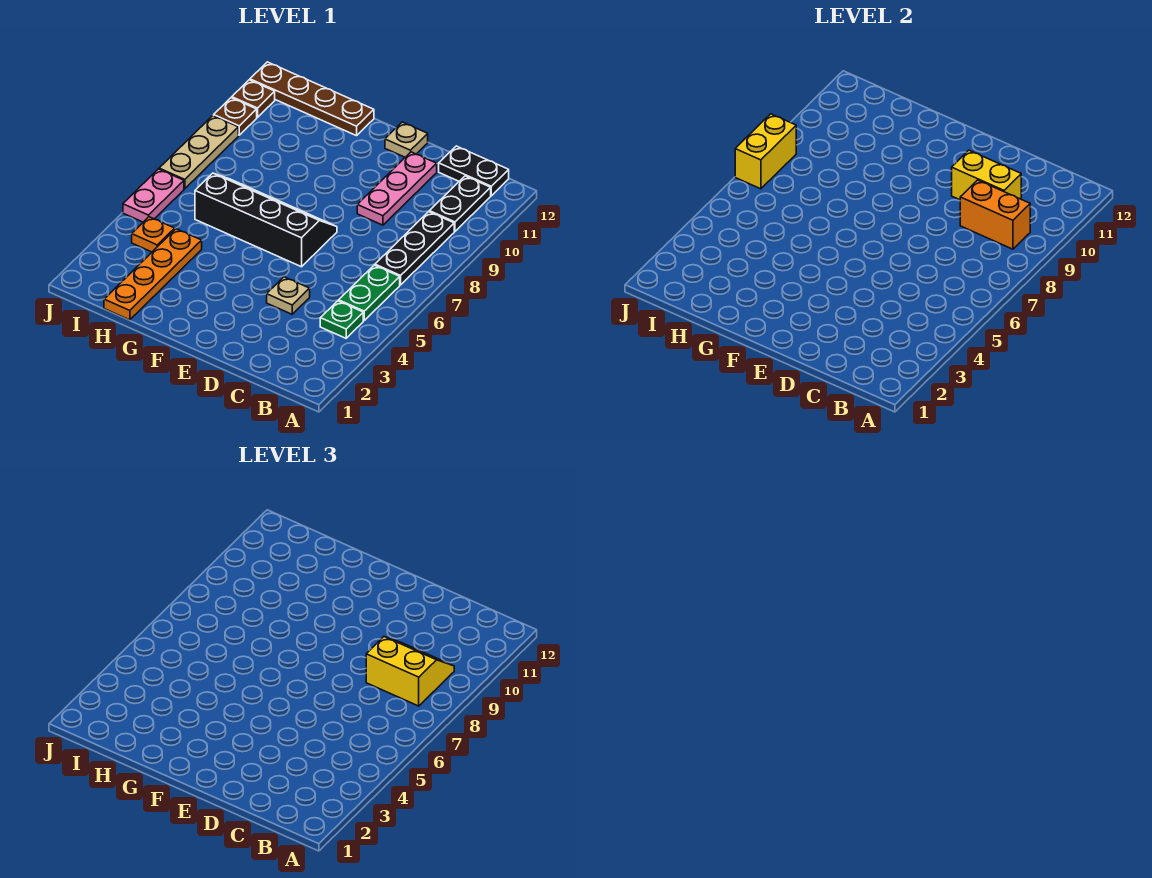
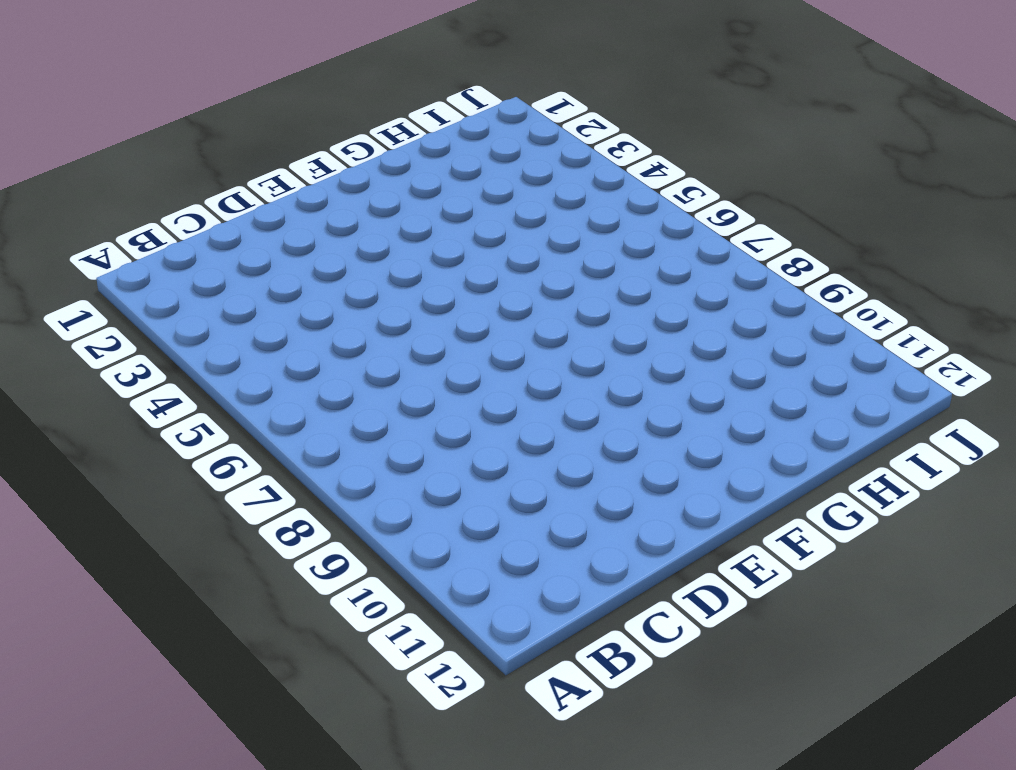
none -> green plate B4 level 1
none -> green plate B5:B6 level 1
none -> black plate B7:B9 level 1

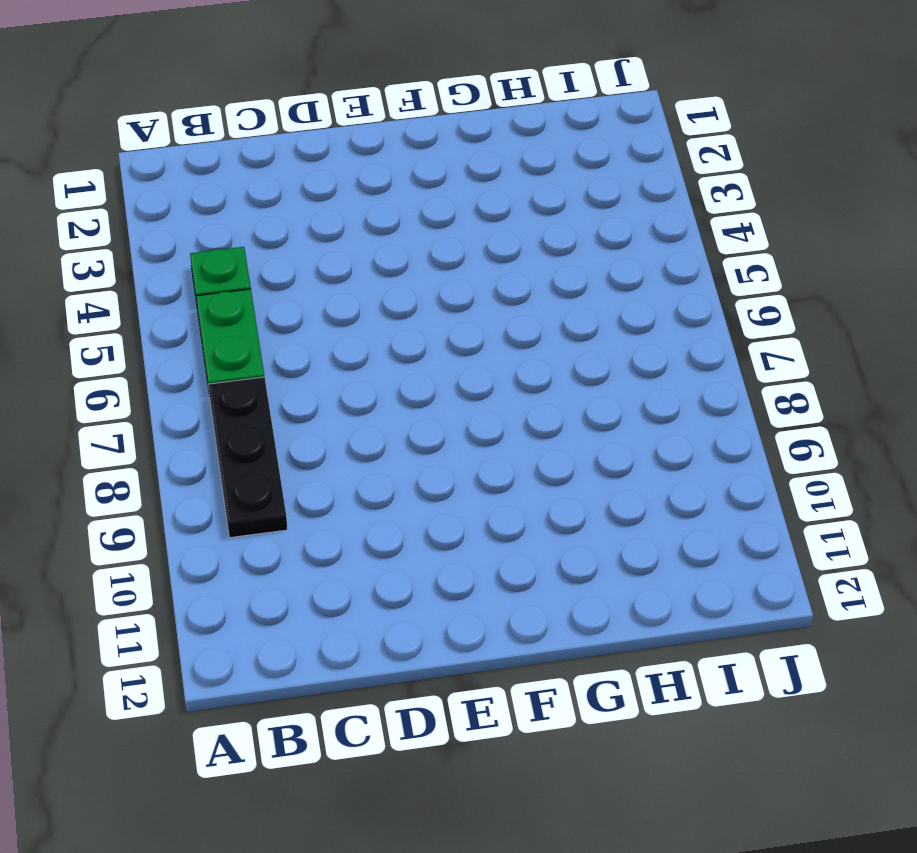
none -> black plate B10:B11 level 1
none -> black plate B12:C12 level 1
none -> tan plate D4 level 1

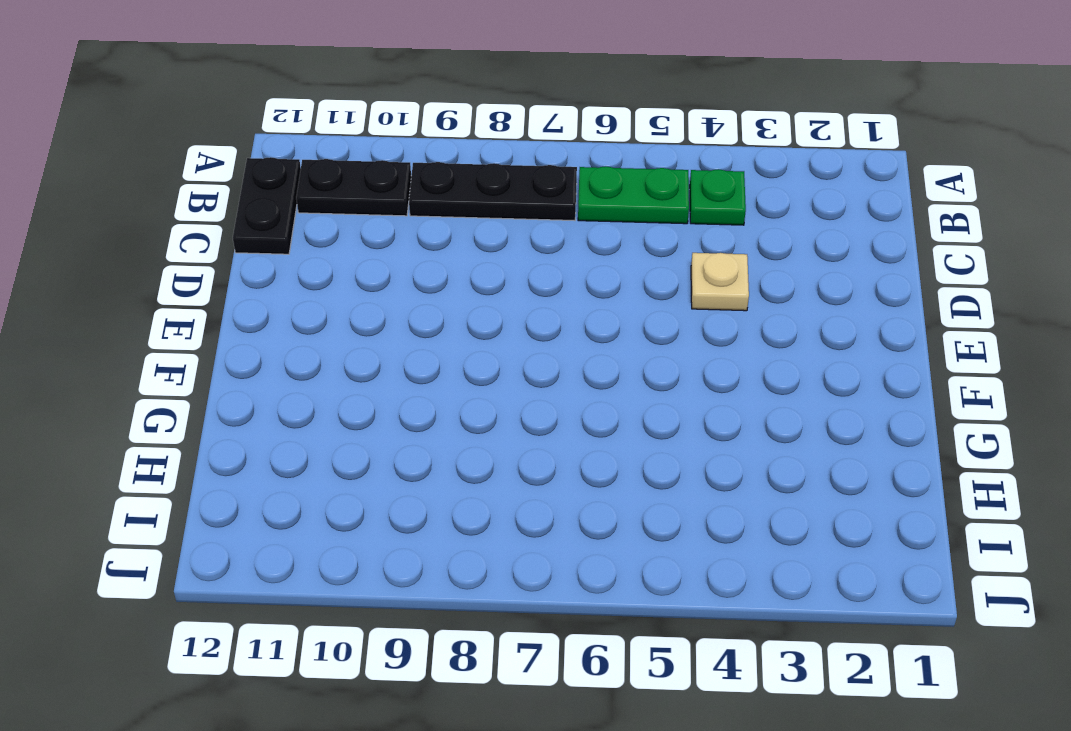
none -> pink plate D9:D11 level 1
none -> black slope E6:H7 level 1 top 6
none -> tan plate E12 level 1

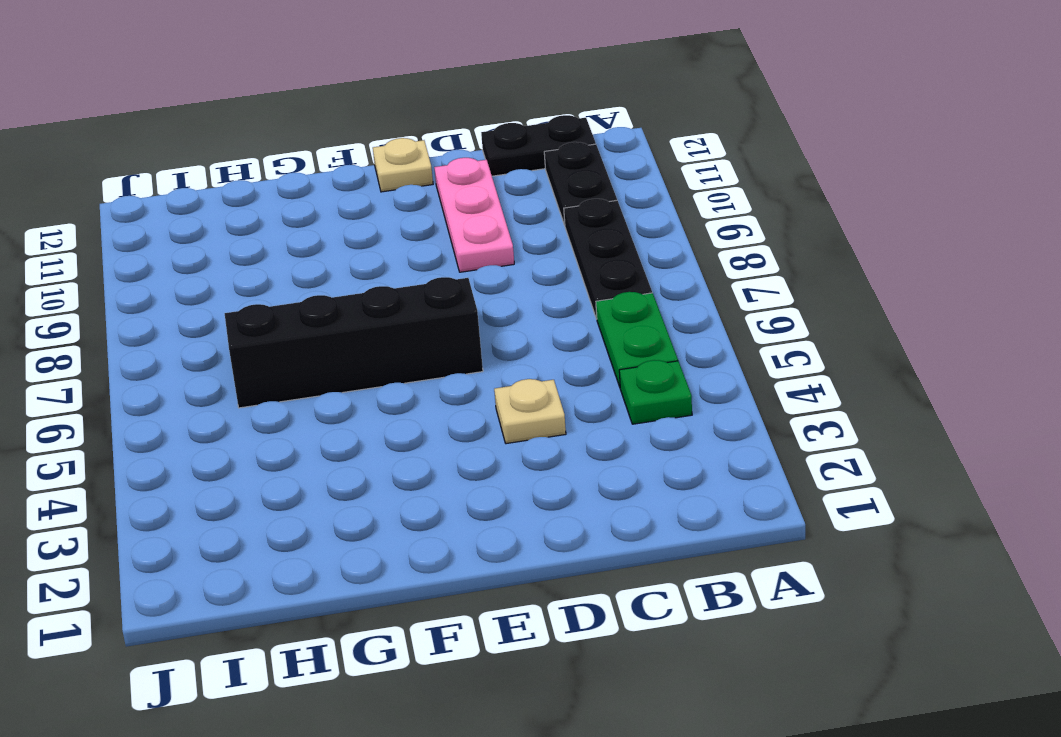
none -> brown plate G12:J12 level 1
none -> orange plate H1:H4 level 1
none -> orange plate I4 level 1

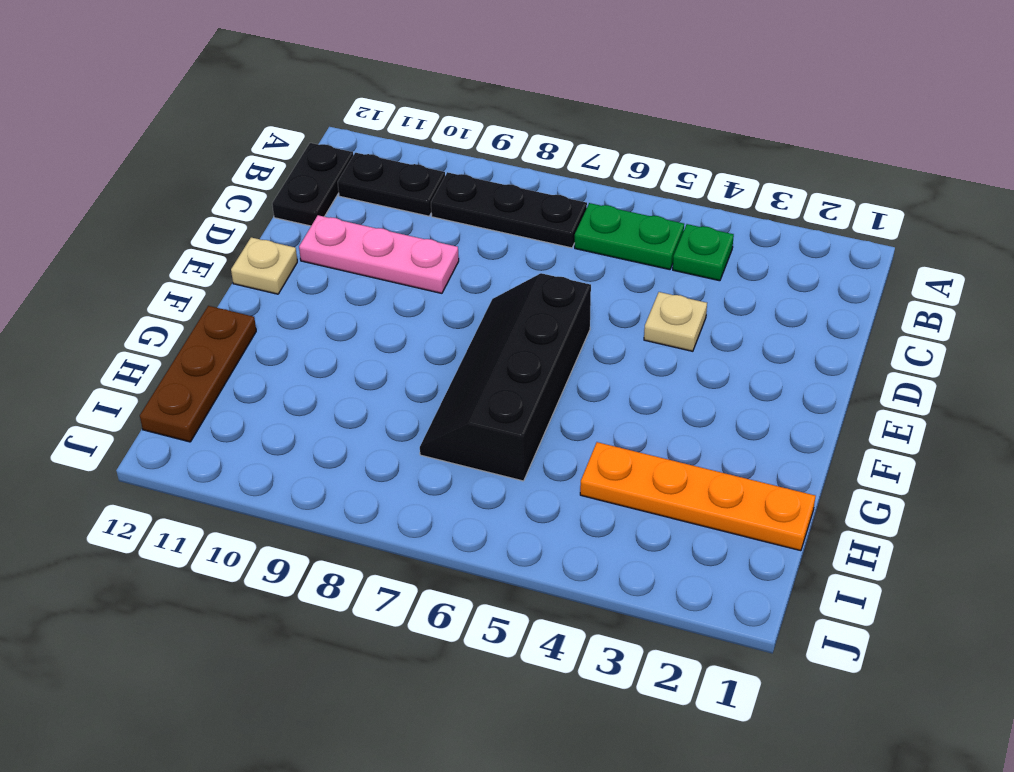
brown plate G12:I12 level 1 -> brown plate G12:J12 level 1
none -> orange plate I4 level 1
none -> pink plate J5:J6 level 1
none -> tan plate J7:J9 level 1

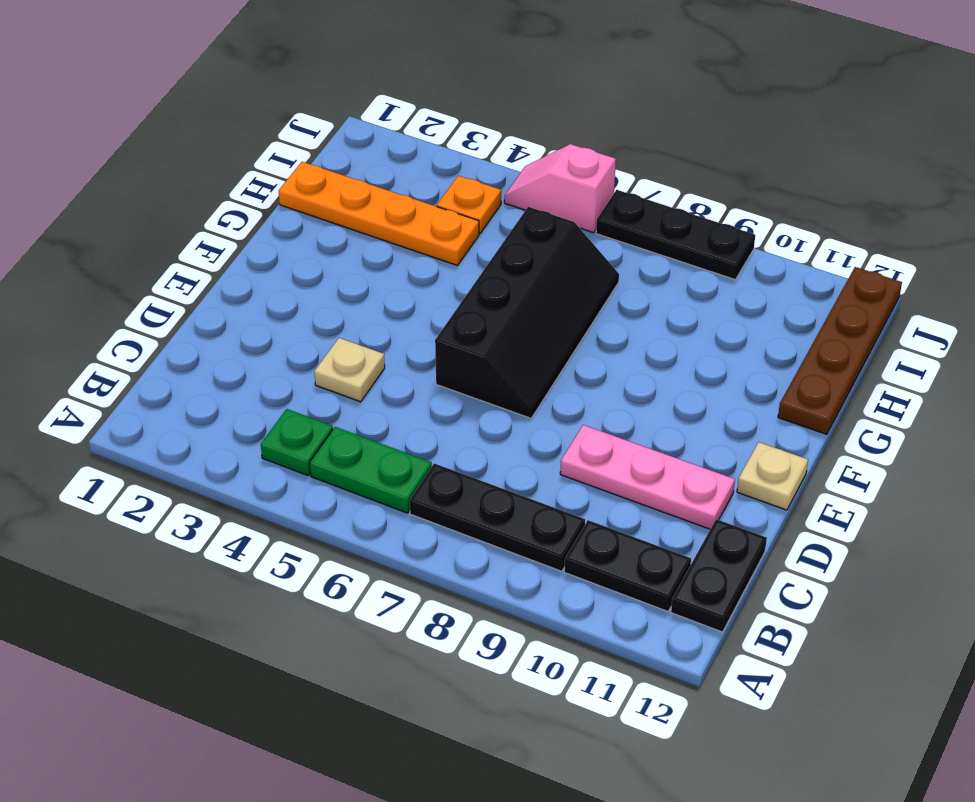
pink slope J5:J6 level 1 top 6 -> pink plate J5:J6 level 1
black plate J7:J9 level 1 -> tan plate J7:J9 level 1
none -> brown plate J10 level 1
none -> brown plate J11 level 1
none -> orange brick B9:C9 level 2

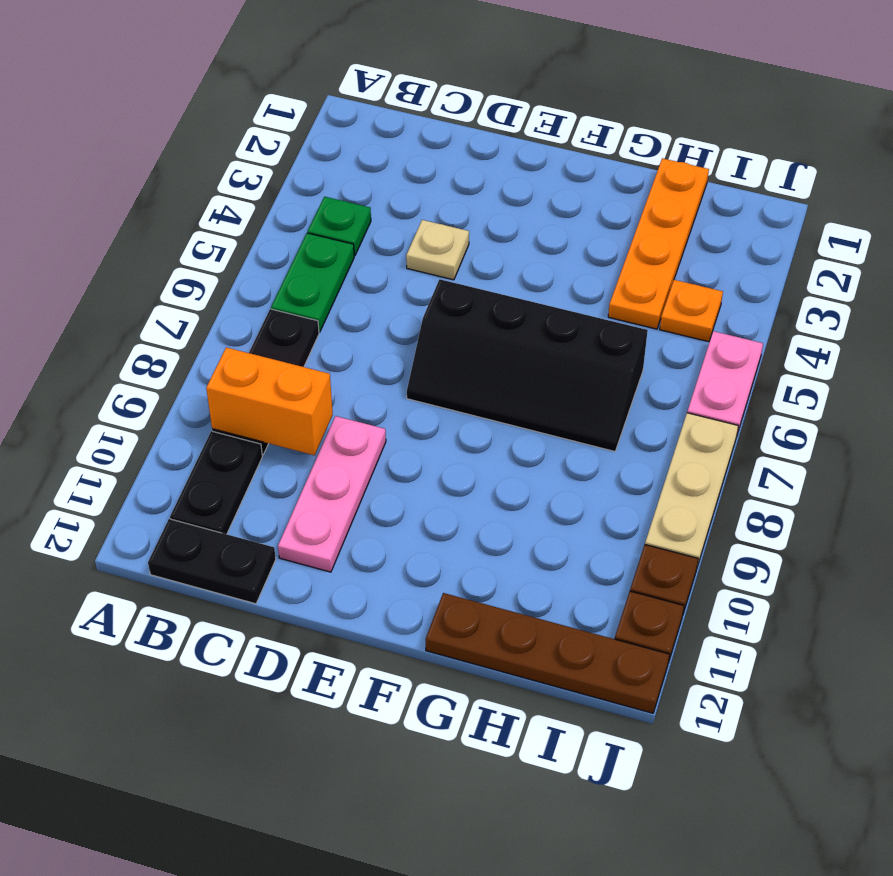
none -> tan plate E12 level 1
none -> yellow brick C10:D10 level 2
none -> yellow brick J7:J8 level 2

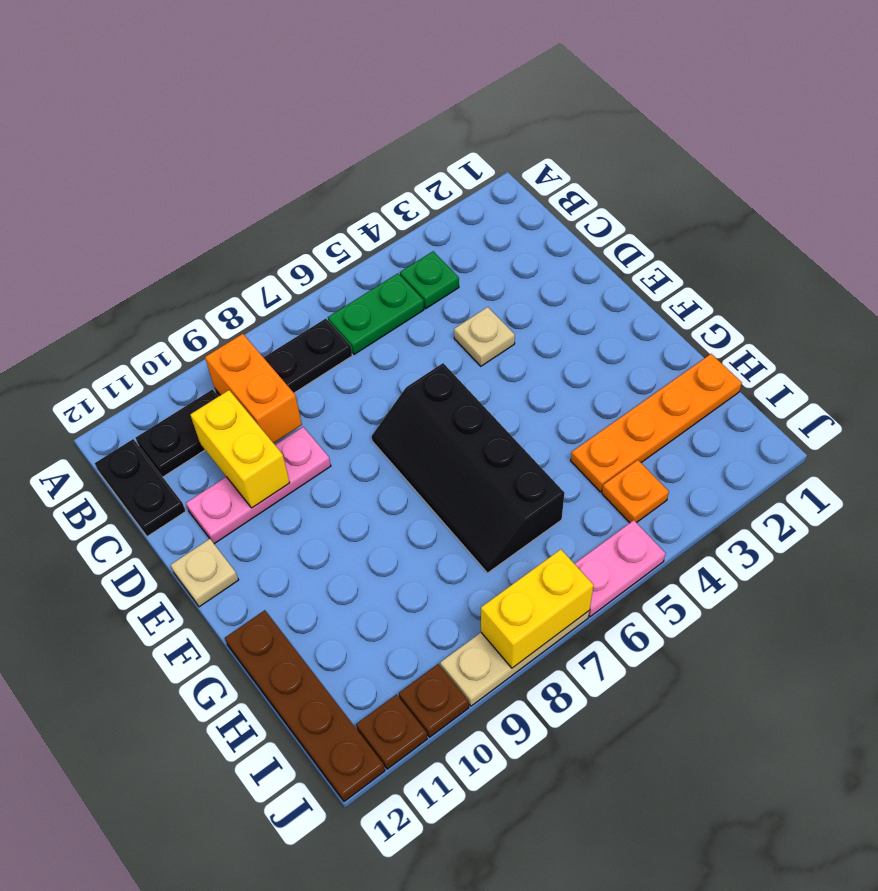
none -> yellow slope B8:C9 level 3 top 8

